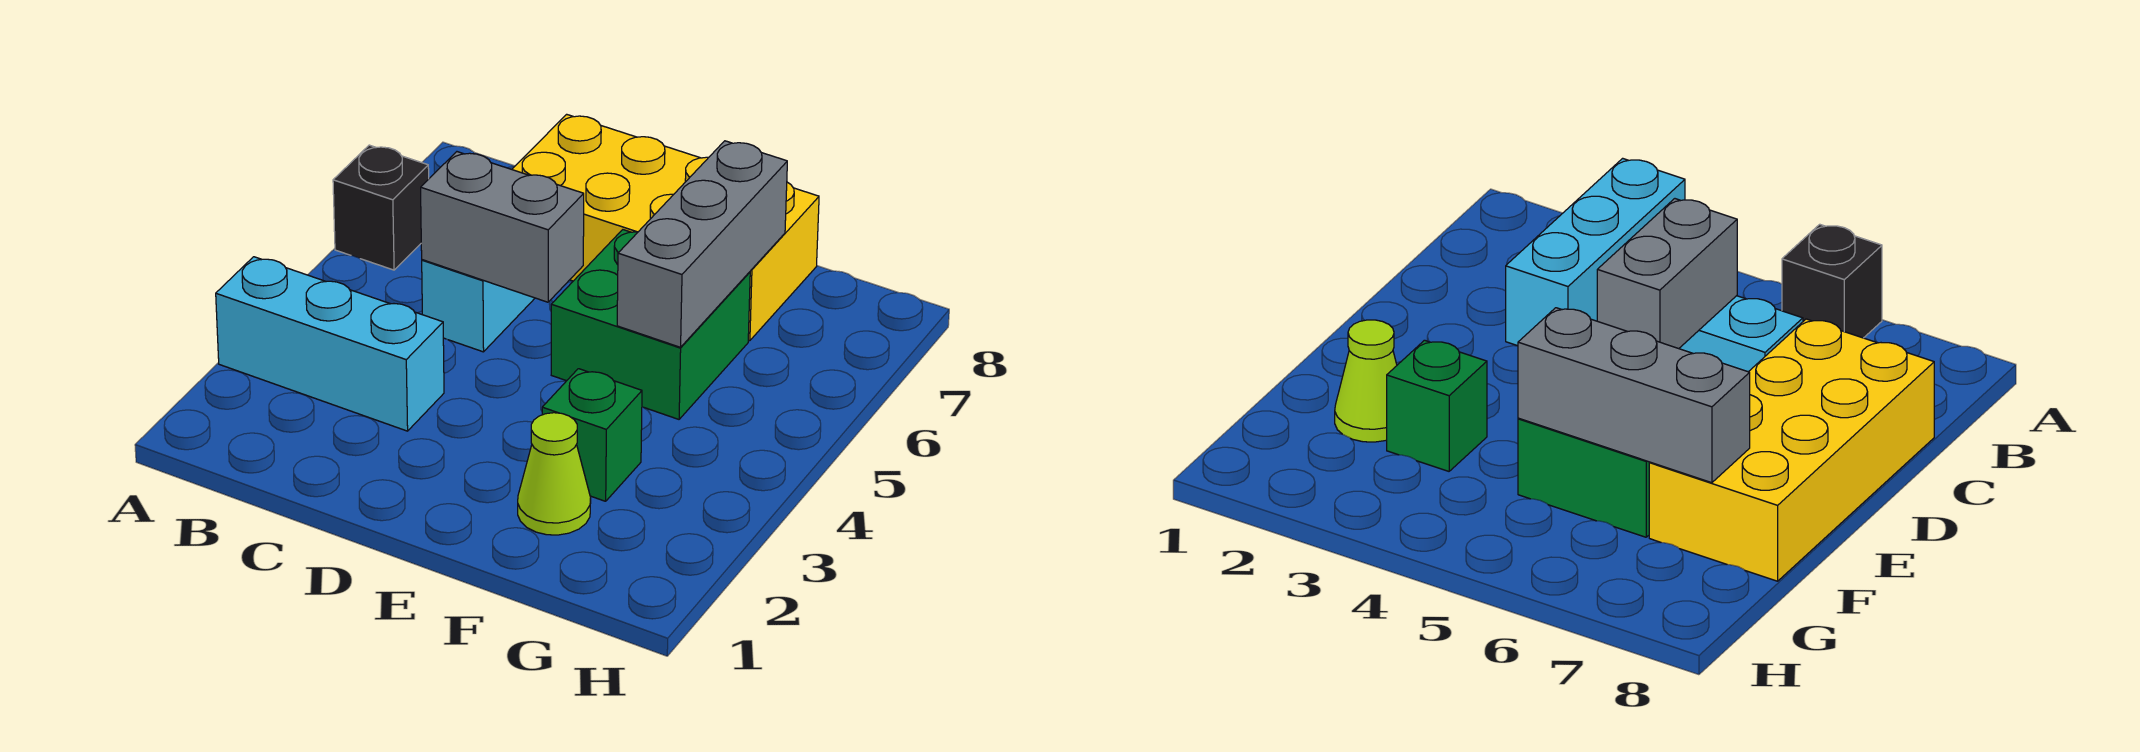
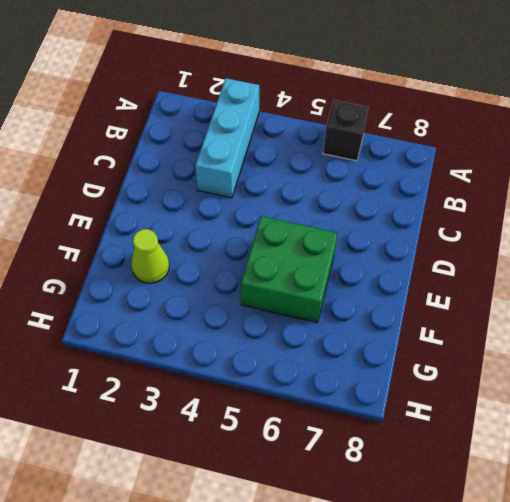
none -> cyan brick C5:C6 level 1
none -> yellow brick C7:F8 level 1

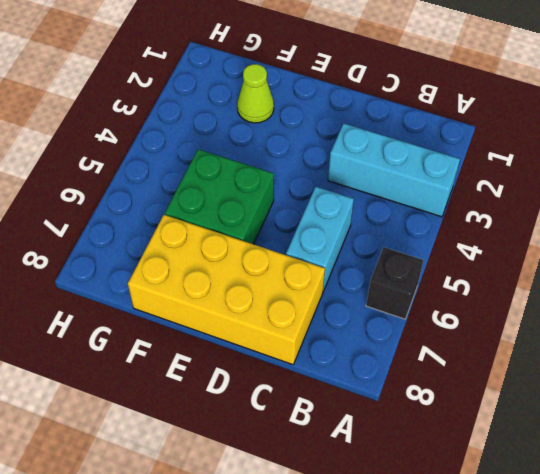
none -> green brick F3 level 1
none -> grey brick C5:D5 level 2

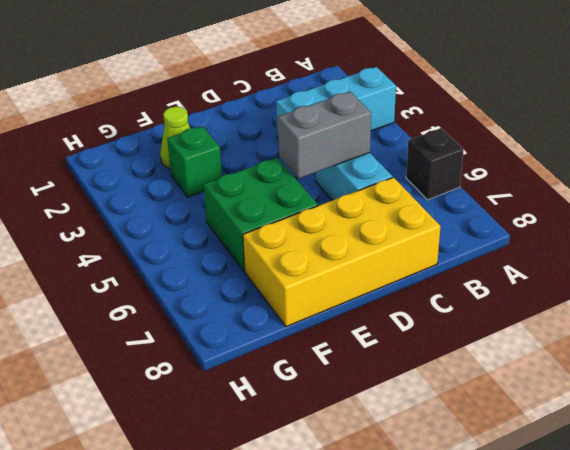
none -> grey brick F5:F7 level 2

